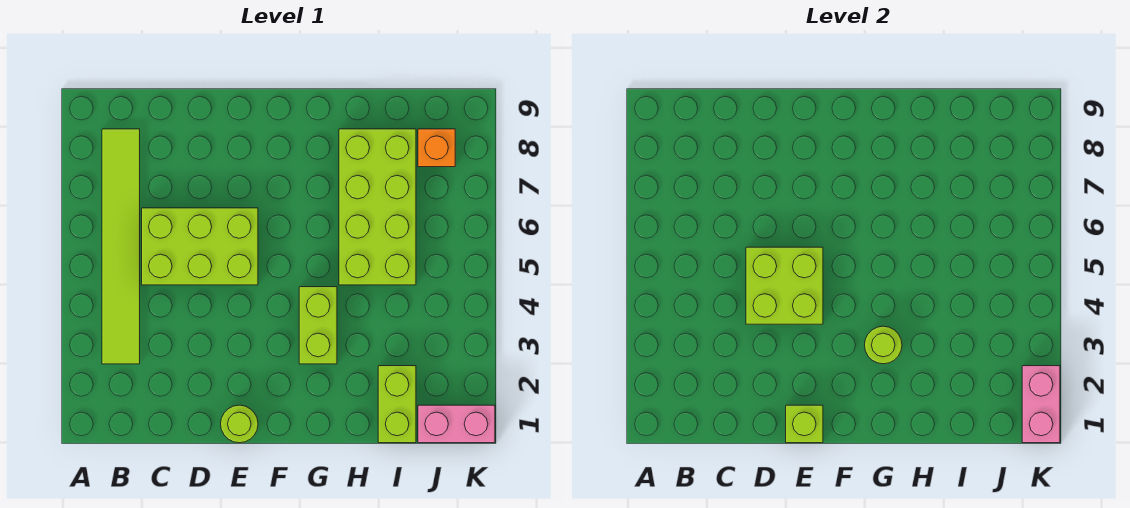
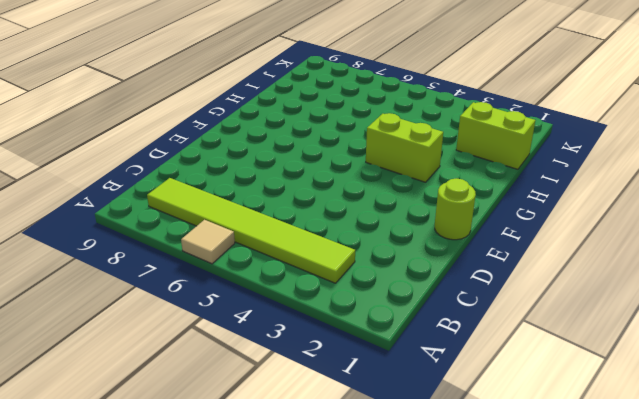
tan tile A6 level 1 -> none
none -> lime brick C5:E6 level 1
none -> lime brick H5:I8 level 1
none -> pink brick J1:K1 level 1

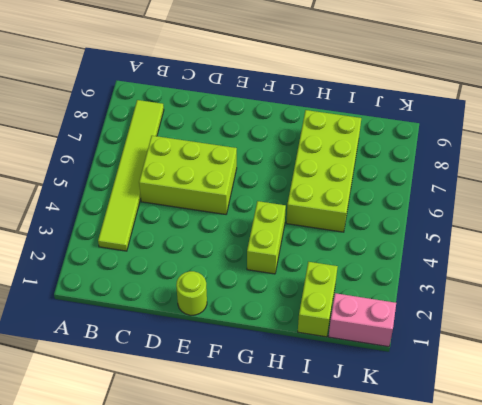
none -> orange brick J8 level 1
none -> lime brick D4:E5 level 2
none -> lime brick E1 level 2

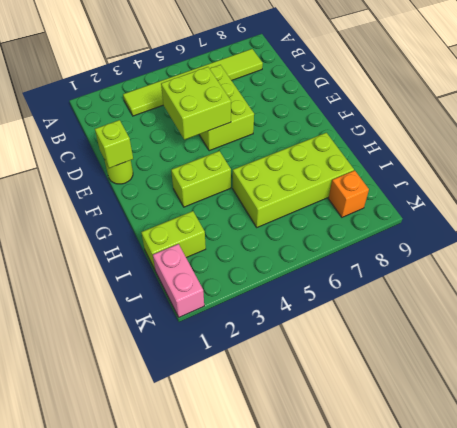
none -> lime round brick G3 level 2
none -> pink brick K1:K2 level 2

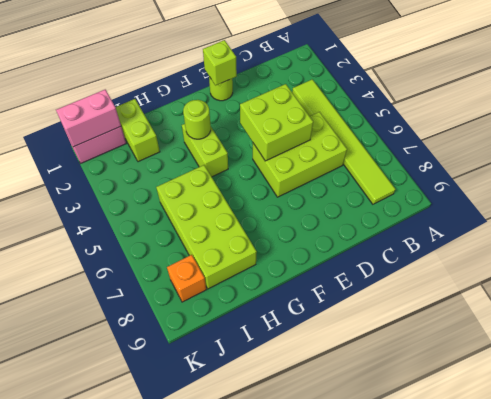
pink brick J1:K1 level 2 -> pink brick K1:K2 level 2

